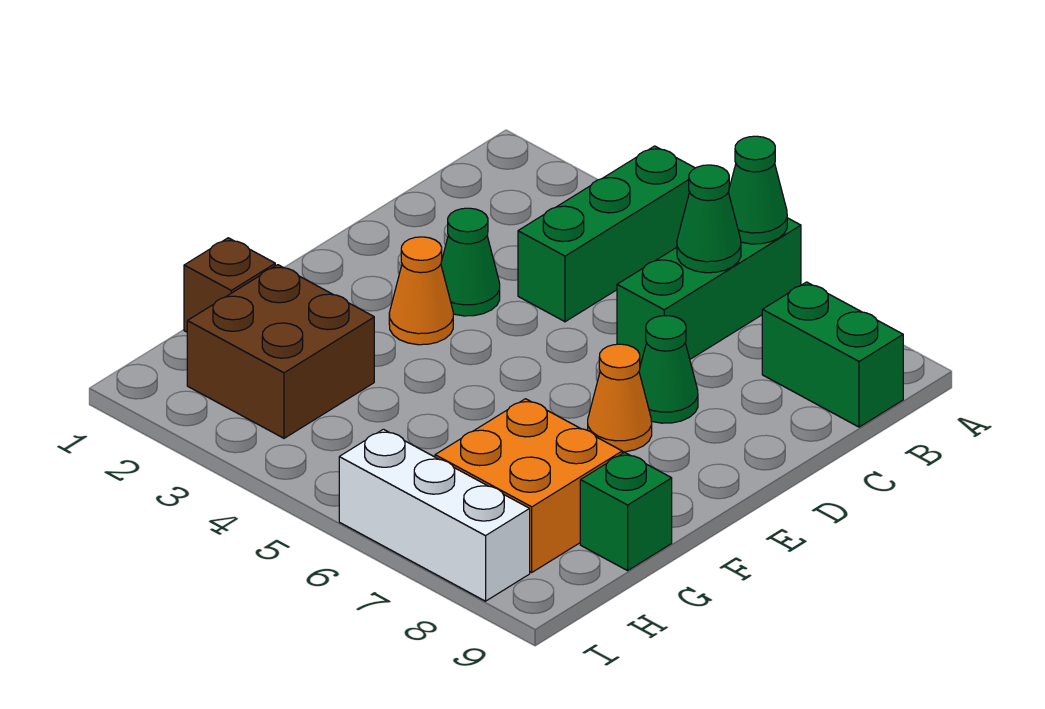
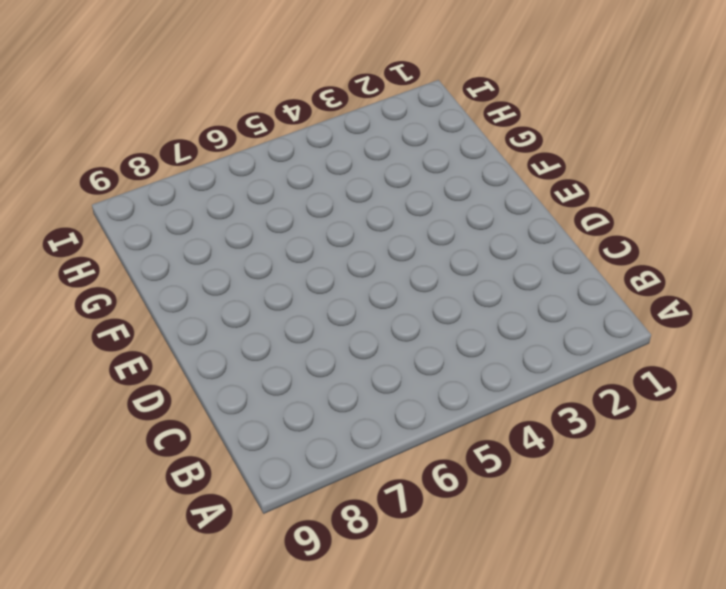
none -> green brick A4:C4 level 1
none -> green brick A6:C6 level 1
none -> green brick B8:B9 level 1

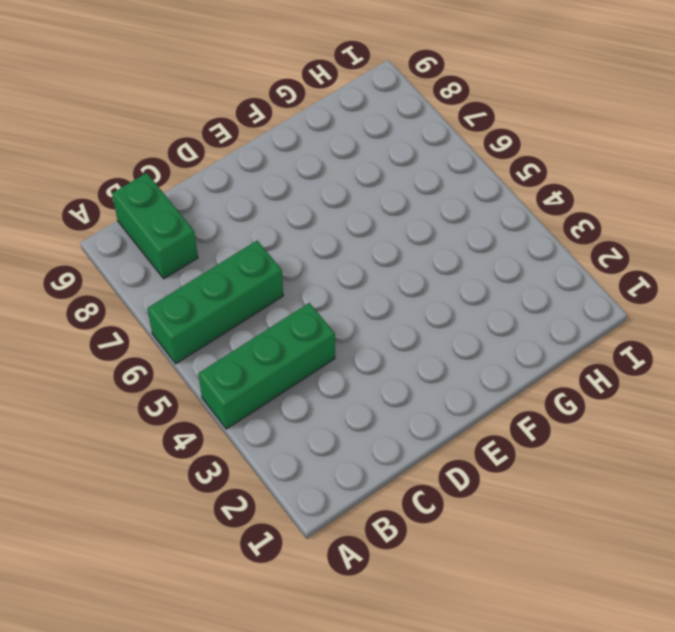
none -> green cone D3 level 1
none -> green cone D7 level 1
none -> orange cone E3 level 1

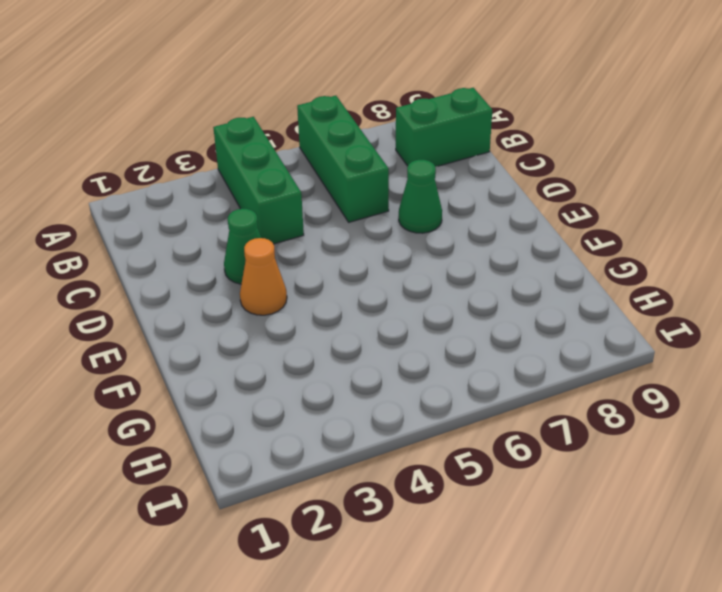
none -> orange cone E7 level 1
none -> brown brick G1 level 1
none -> brown brick G2:H3 level 1

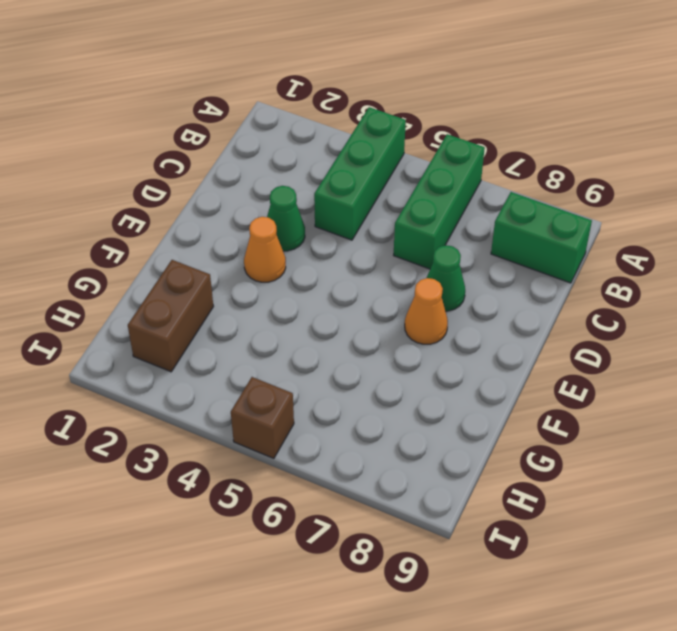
brown brick G2:H2 level 1 -> brown brick G2:H3 level 1
brown brick I5 level 1 -> brown brick G1 level 1
none -> orange brick G7:H8 level 1
none -> green brick G9 level 1
none -> white brick I6:I8 level 1

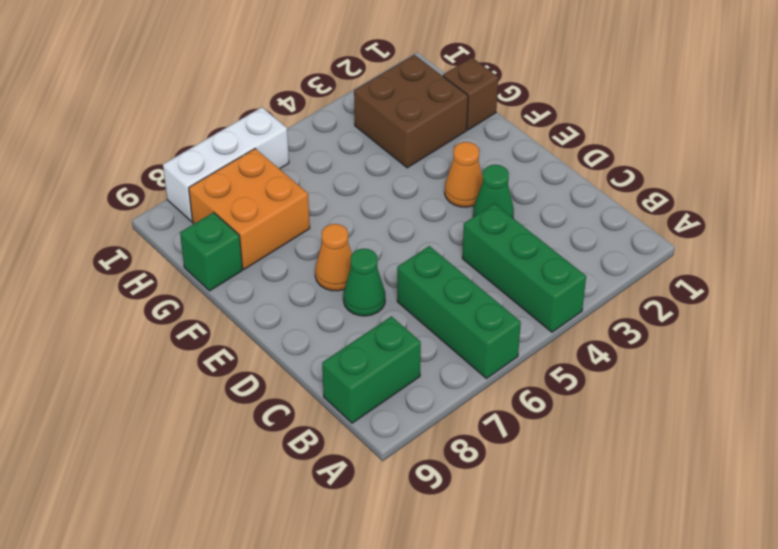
none -> green cone A6 level 2
none -> green cone B6 level 2

